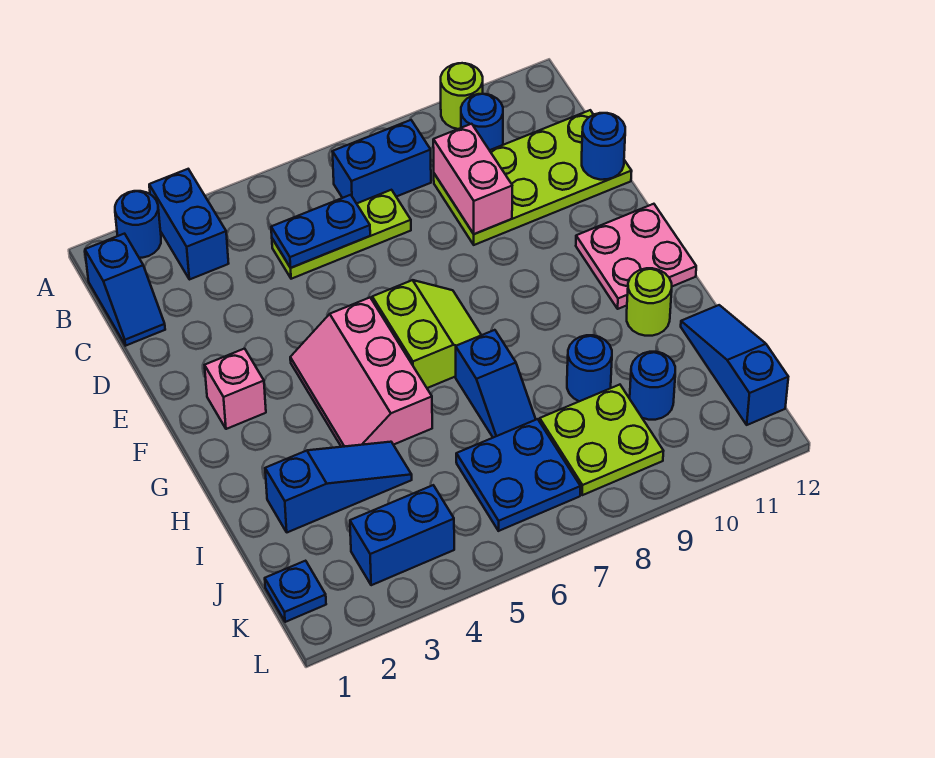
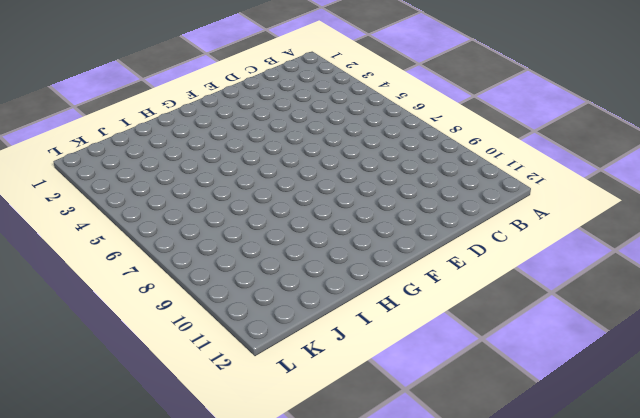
none -> blue round brick A2 level 1
none -> blue brick A3:B3 level 1
none -> lime round brick A10 level 1

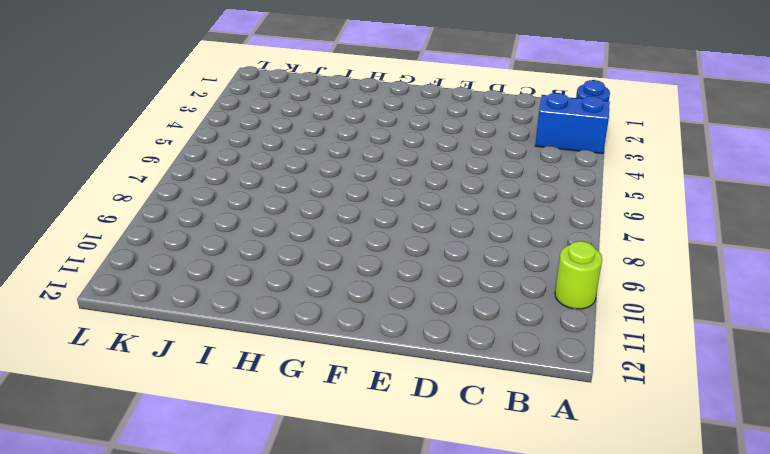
none -> blue slope B1:C1 level 1 top B
none -> blue brick B7:B8 level 1
none -> blue round brick B10 level 1

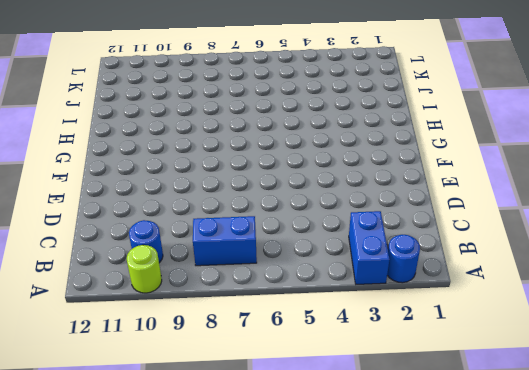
none -> blue slope B1:C1 level 1 top B
none -> lime plate C5:C7 level 1
none -> lime plate C9:D12 level 1

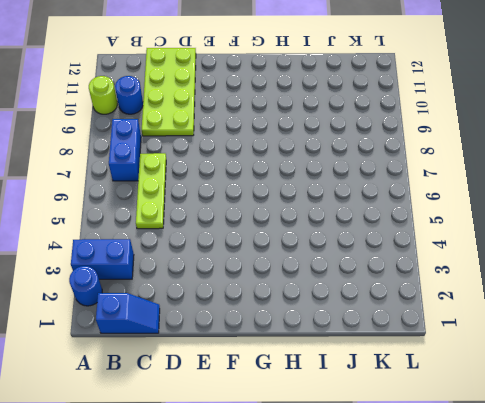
none -> pink brick F2 level 1
none -> pink slope F4:H5 level 1 top 5
none -> lime slope F6:G7 level 1 top 6

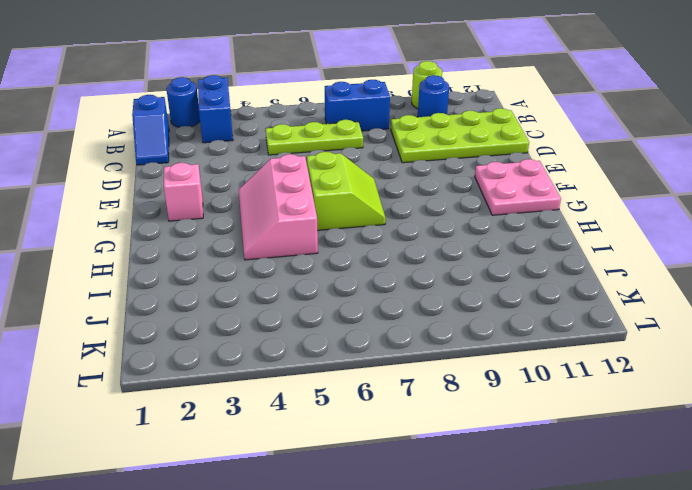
none -> blue slope H7:I7 level 1 top H
none -> lime round brick H11 level 1
none -> blue slope I2:I4 level 1 top 2

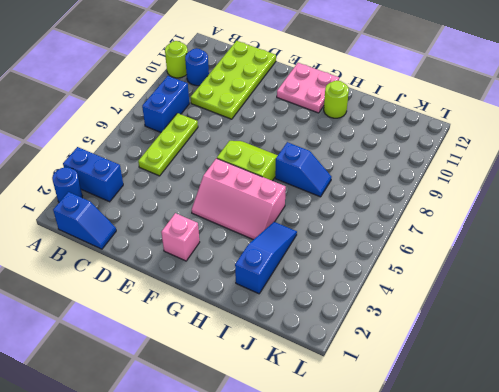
none -> blue round brick I9 level 1
none -> blue slope I12:K12 level 1 top K
none -> blue plate J6:K7 level 1

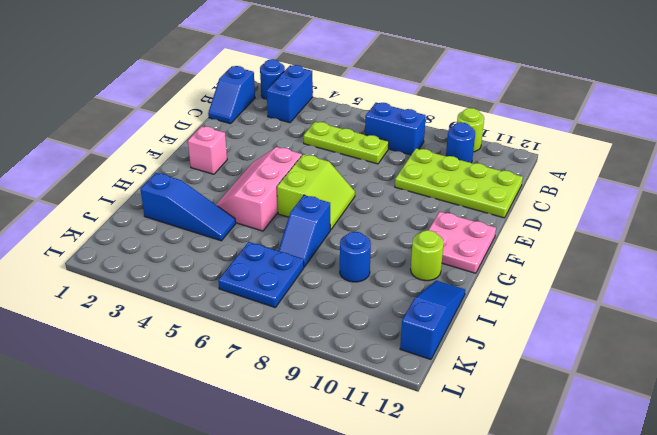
none -> lime plate J8:K9 level 1
none -> blue round brick J10 level 1
none -> blue plate K1 level 1

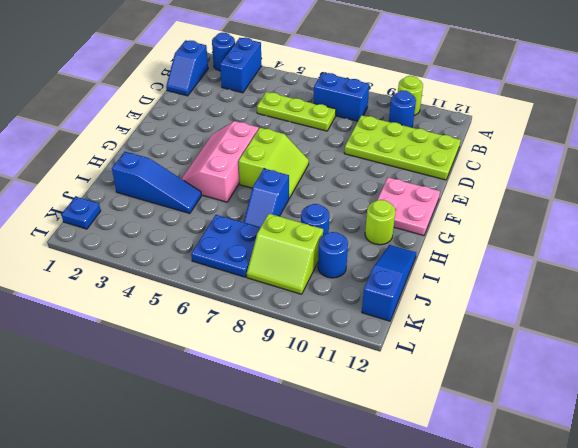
lime slope J8:K9 level 1 top J -> lime plate J8:K9 level 1
none -> pink brick F2 level 1
none -> blue brick K3:K4 level 1
none -> blue plate C5:C6 level 2

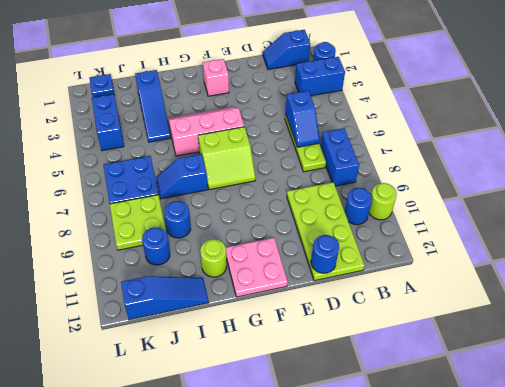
blue slope C5:C6 level 2 top 5 -> blue plate C5:C6 level 2
none -> pink brick C9:D9 level 2

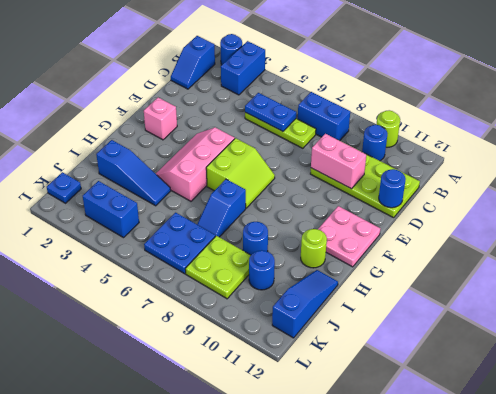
pink brick D9:D10 level 2 -> pink brick C9:D9 level 2

